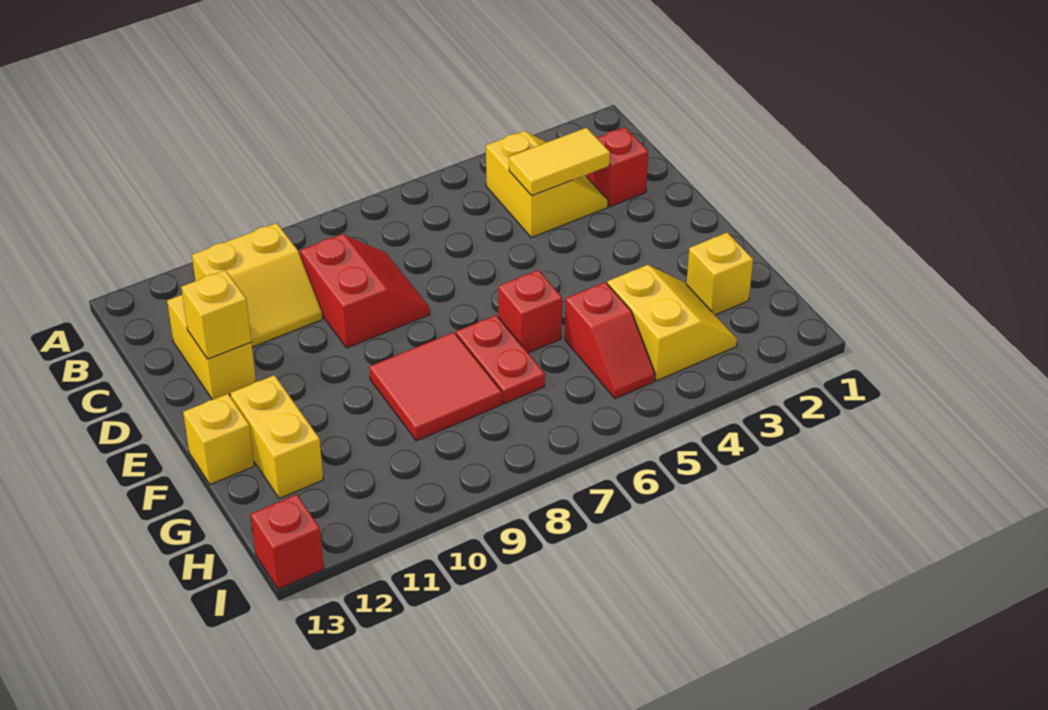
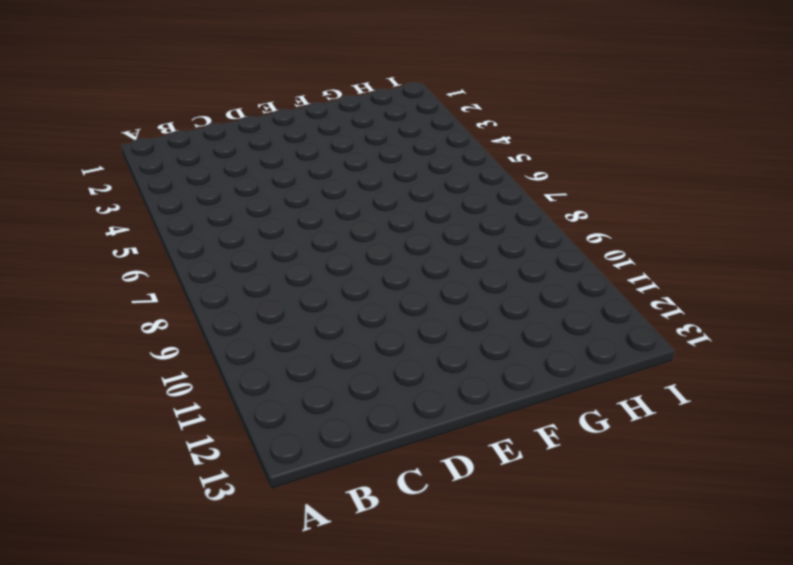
none -> yellow slope B3:C4 level 1 top 4
none -> yellow slope B10:C11 level 1 top B
none -> red brick C2 level 1

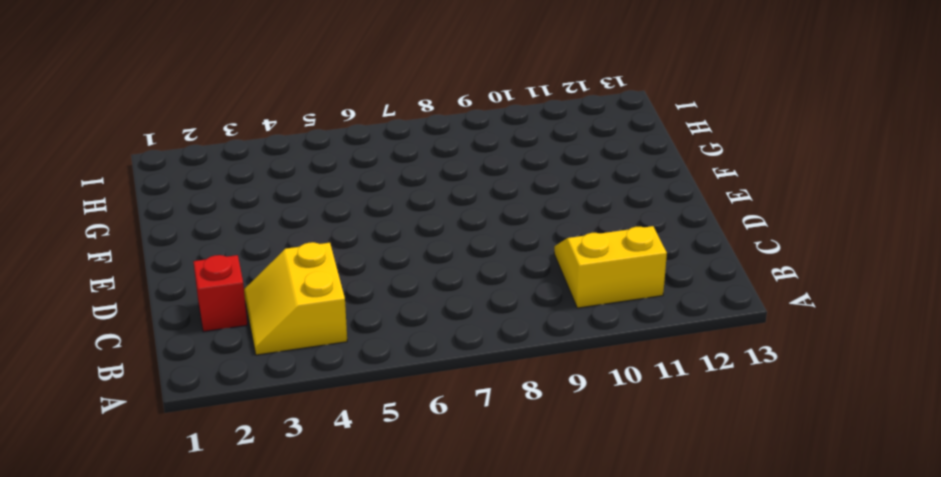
none -> red slope C8:D9 level 1 top 9
none -> yellow brick C12:D12 level 1
none -> red brick F6 level 1

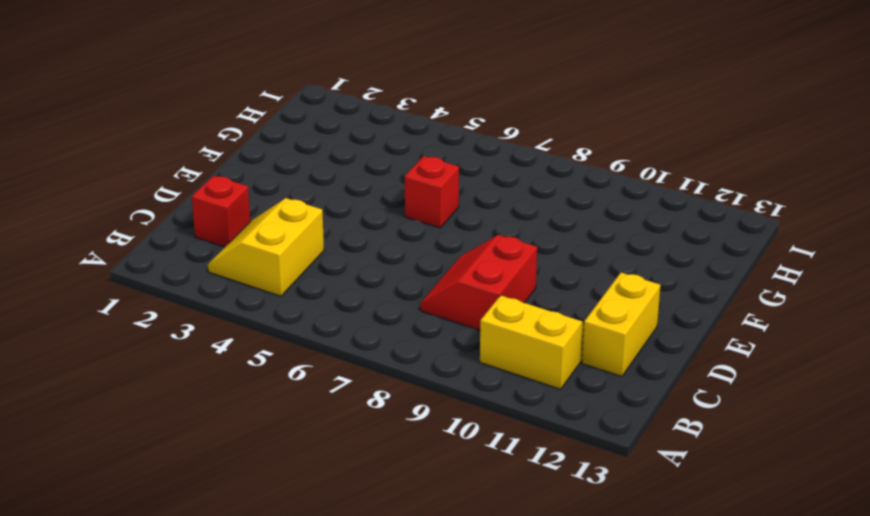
none -> red plate F7:G7 level 1
none -> red tile F8:G9 level 1
none -> yellow brick F12:G12 level 1

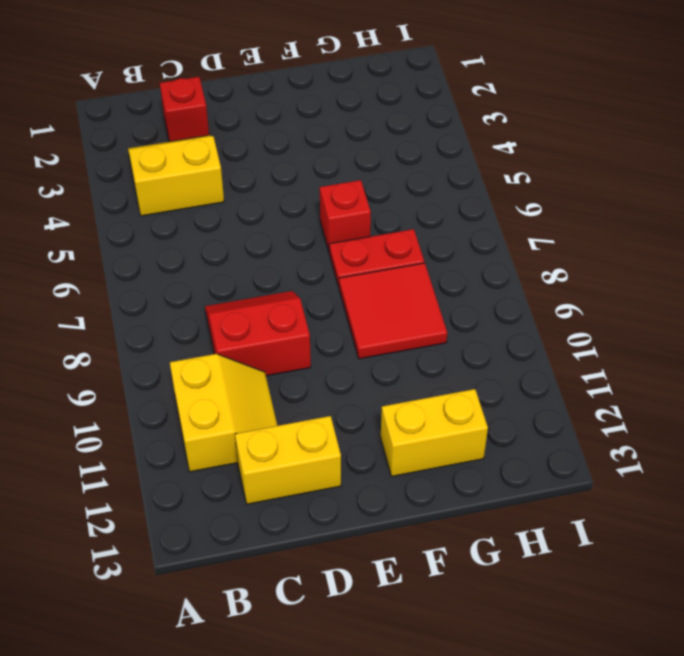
none -> yellow brick F13 level 1
none -> yellow brick G2 level 1
none -> yellow slope G3:H4 level 1 top 4

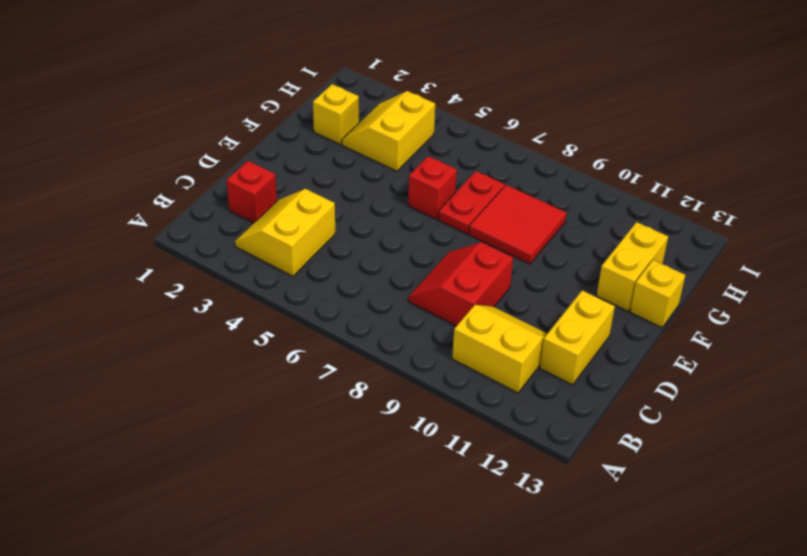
none -> red slope G5:H5 level 1 top G
none -> red brick I13 level 1
none -> yellow tile C3:C4 level 2

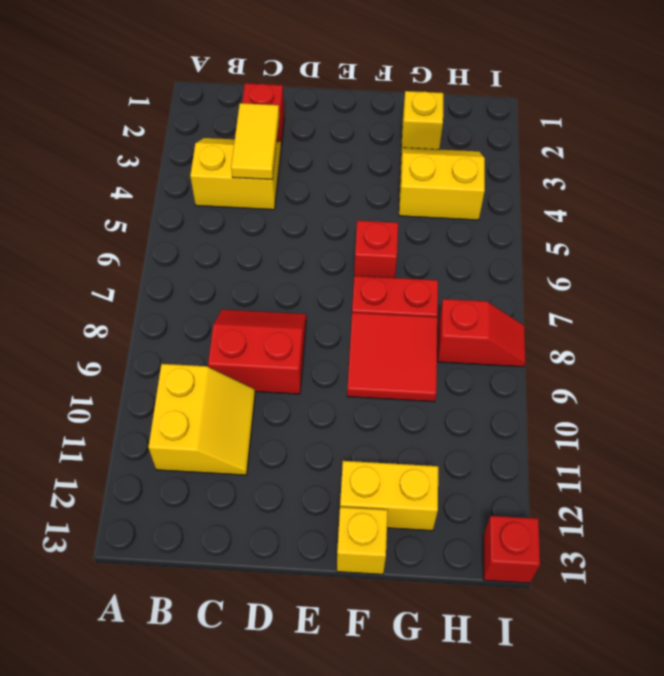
red slope H8:I8 level 1 top H -> red slope G5:H5 level 1 top G
none -> yellow brick C12:D12 level 1
none -> yellow brick D12 level 2

